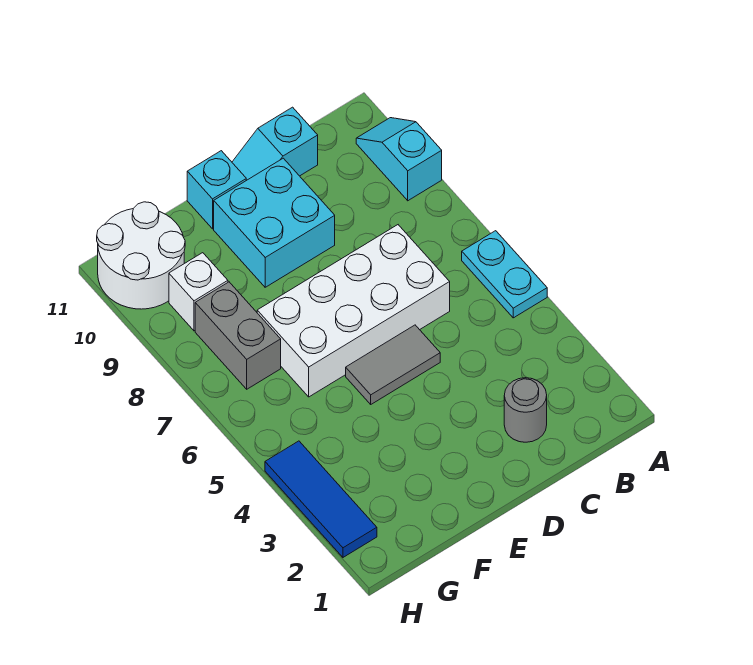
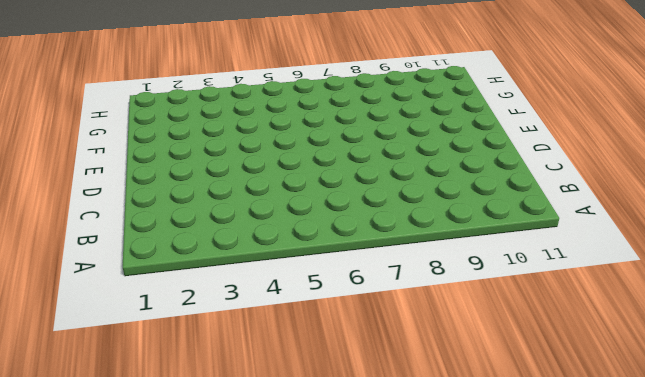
none -> cyan plate A5:A6 level 1
none -> cyan slope A9:A10 level 1 top 9
none -> grey round brick C2 level 1

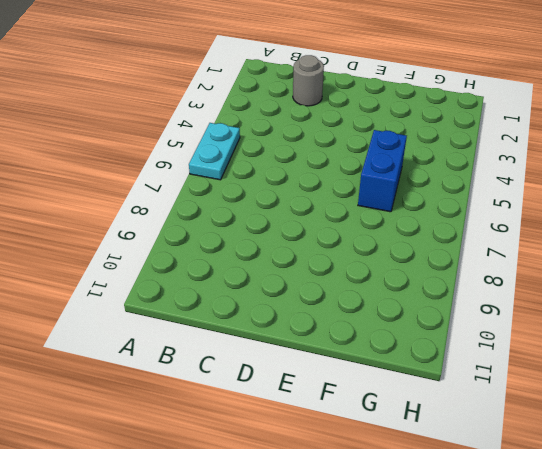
blue brick F5:F6 level 1 -> white brick C6:F7 level 1
none -> cyan slope A9:A10 level 1 top 9
none -> cyan slope C11:D11 level 1 top C
none -> grey tile D5:E5 level 1

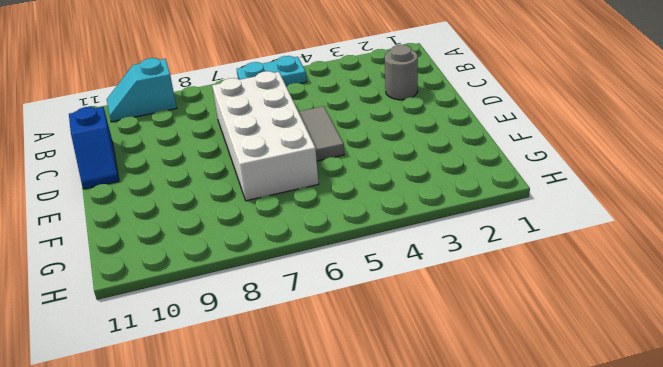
blue slope C11:D11 level 1 top C -> cyan slope C11:D11 level 1 top C
none -> cyan brick D9:E10 level 1
none -> cyan brick E11 level 1
none -> grey brick G7:G8 level 1

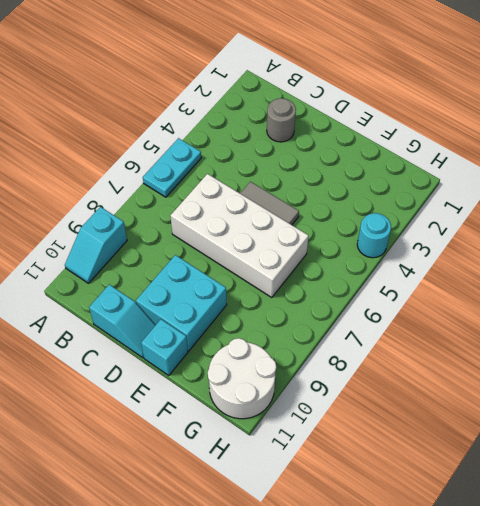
cyan round brick H4 level 1 -> blue tile H2:H4 level 1
none -> grey brick G7:G8 level 1
none -> white brick G9 level 1

